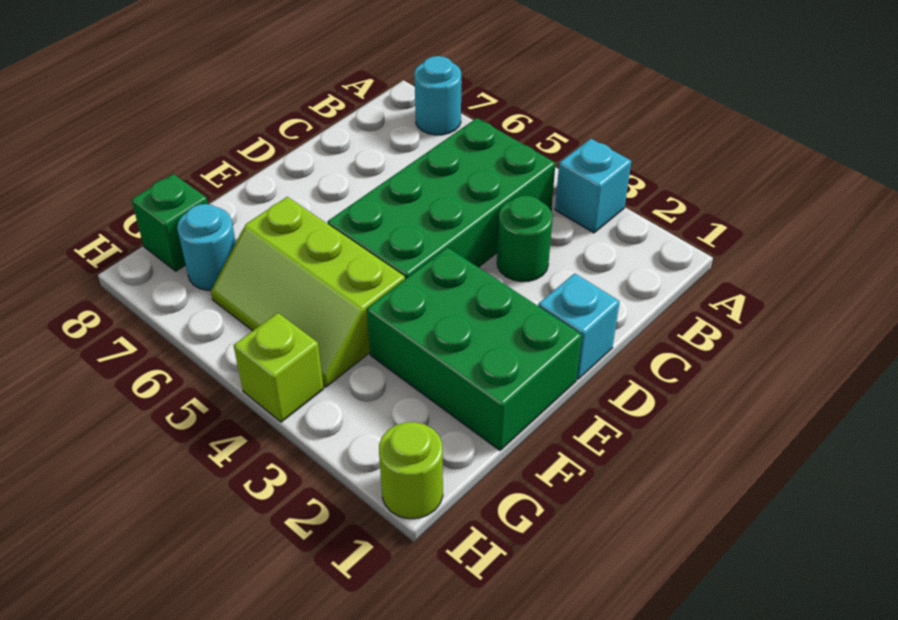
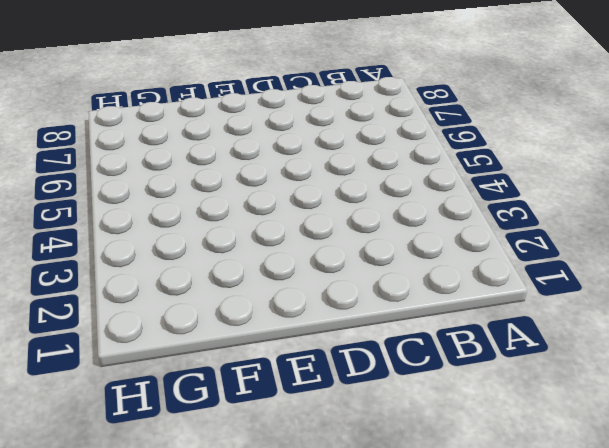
none -> cyan brick A3 level 1
none -> cyan round brick A7 level 1

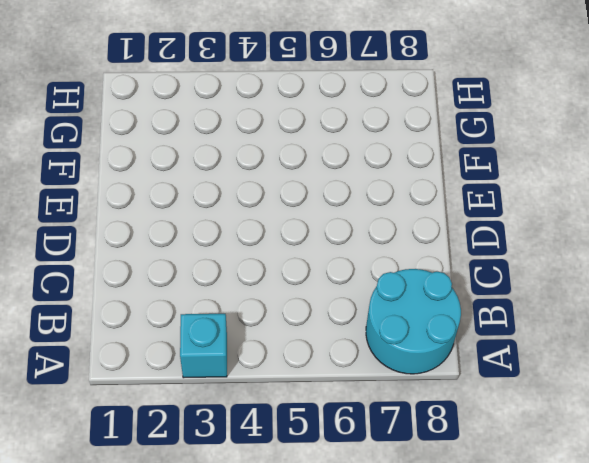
cyan round brick A7:B8 level 1 -> cyan round brick A7 level 1
none -> green brick B4:E5 level 1
none -> green round brick C3 level 1

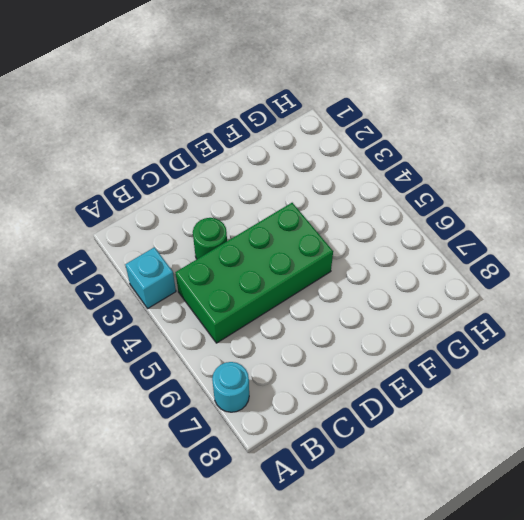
none -> cyan brick D1 level 1
none -> green brick E1:F3 level 1

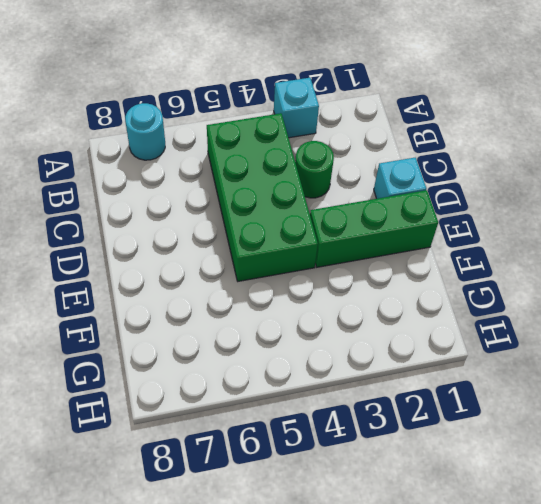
green brick E1:E3 level 1 -> green brick E1:F3 level 1
none -> lime slope F4:G6 level 1 top F
none -> cyan round brick G7 level 1

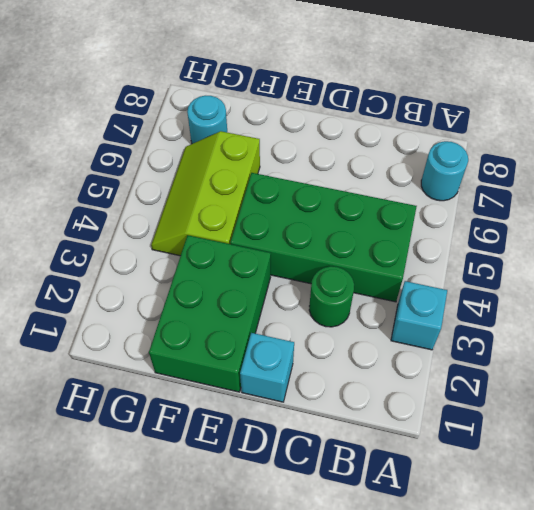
none -> green brick G8 level 1
none -> lime round brick H1 level 1

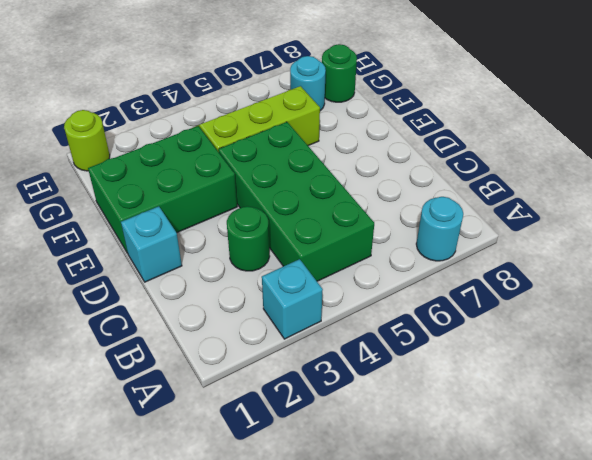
green round brick G8 level 1 -> green brick G8 level 1
none -> lime brick H4 level 1

